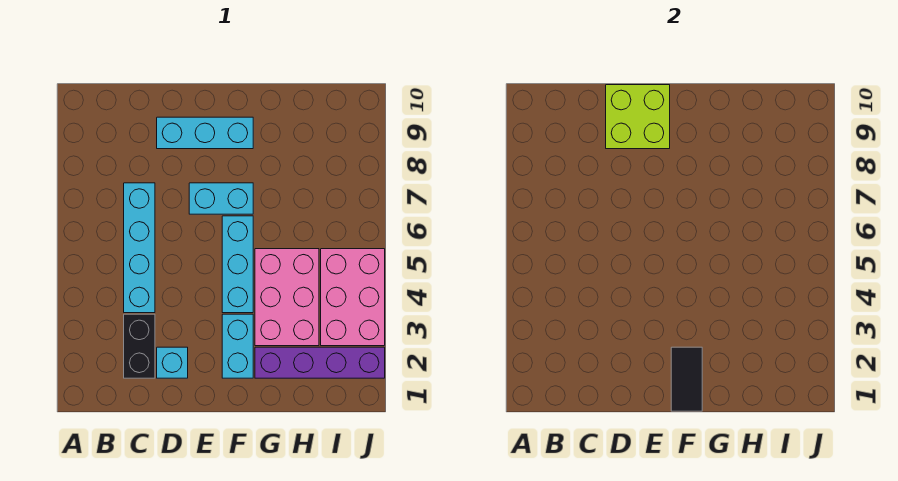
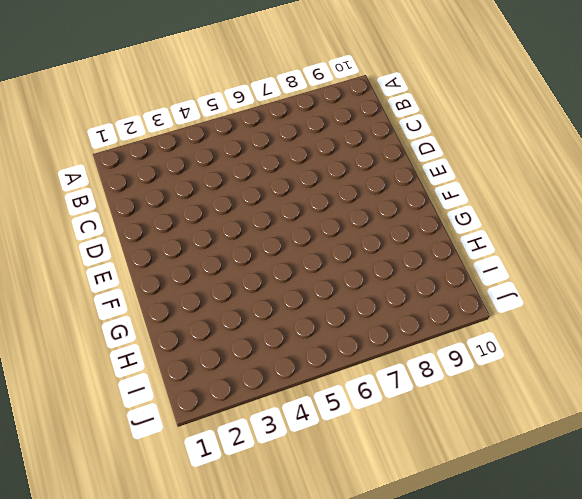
none -> black brick C2:C3 level 1
none -> cyan brick C4:C7 level 1
none -> cyan brick D2 level 1

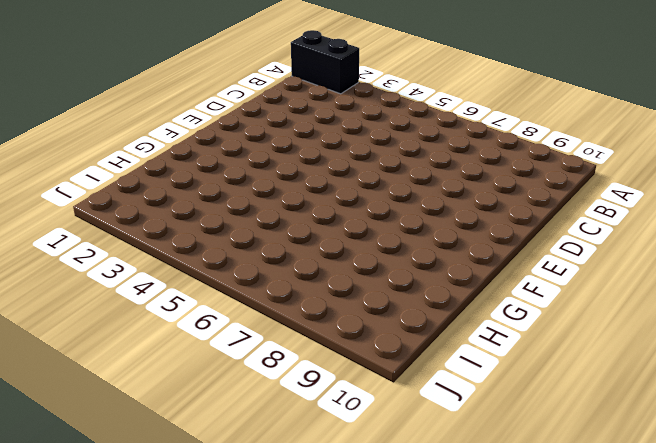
black brick A1:A2 level 1 -> black brick C2:C3 level 1
none -> cyan brick C4:C7 level 1
none -> cyan brick D2 level 1
none -> cyan brick D9:F9 level 1

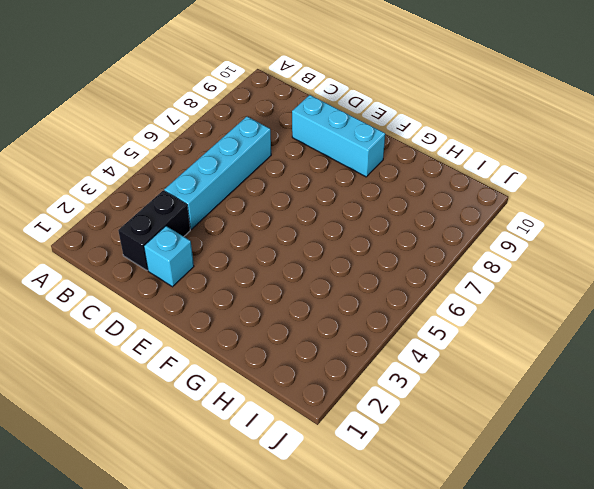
none -> cyan brick E7:F7 level 1
none -> cyan brick F2:F3 level 1
none -> cyan brick F4:F6 level 1

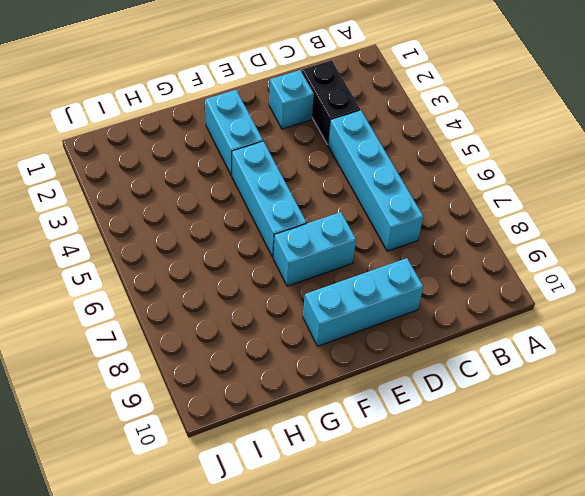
none -> purple brick G2:J2 level 1
none -> pink brick G3:H5 level 1
none -> pink brick I3:J5 level 1

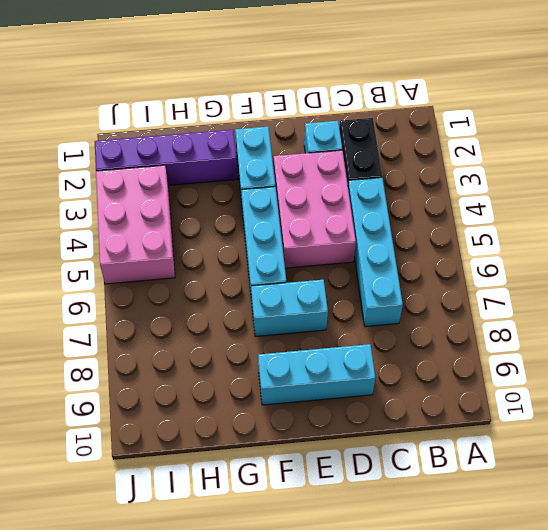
pink brick D3:E5 level 1 -> pink brick G3:H5 level 1
none -> lime brick D9:E10 level 2
none -> black tile F1:F2 level 2

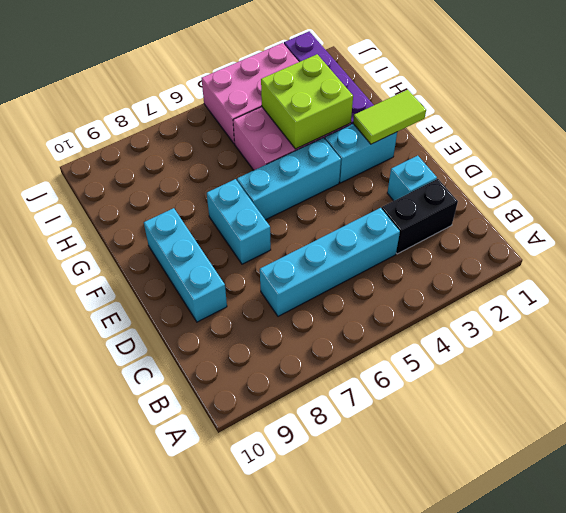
lime tile F1:F2 level 2 -> black tile F1:F2 level 2
lime brick G3:H4 level 2 -> lime brick D9:E10 level 2

